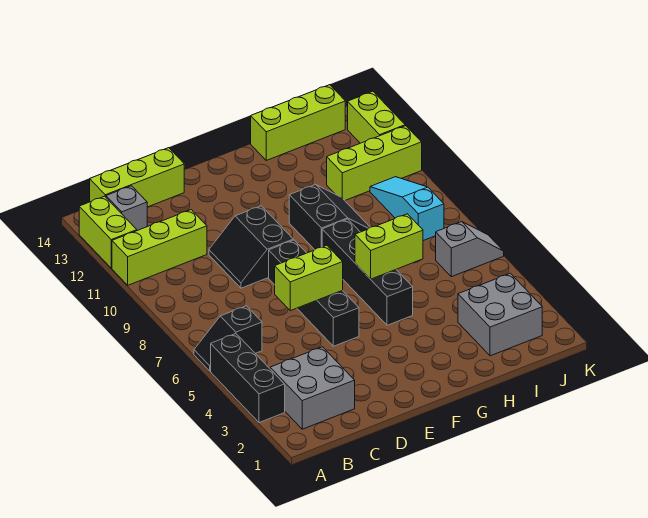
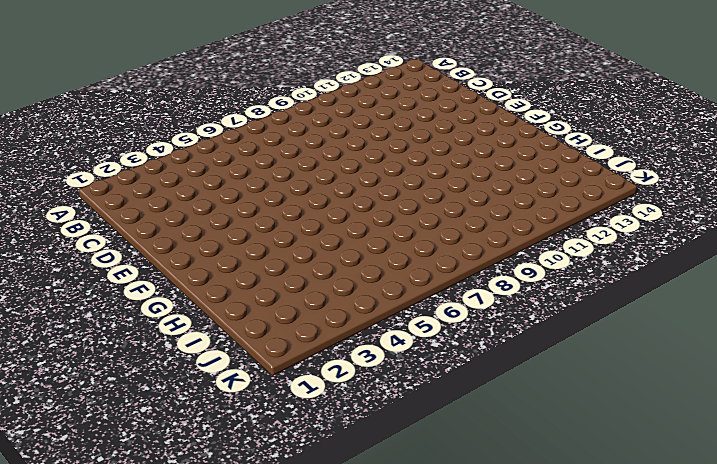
none -> black brick A3:A5 level 1
none -> black slope A6:B6 level 1 top B
none -> lime brick A11:C11 level 1

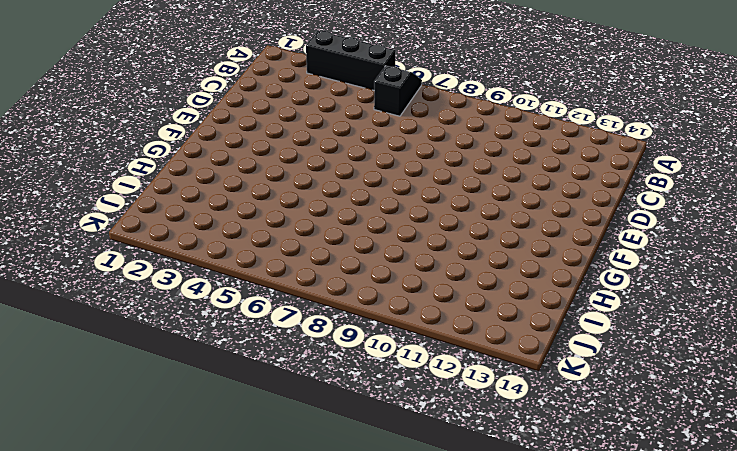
none -> lime brick A11:C11 level 1
none -> lime brick A12:A13 level 1
none -> grey brick B2:C3 level 1

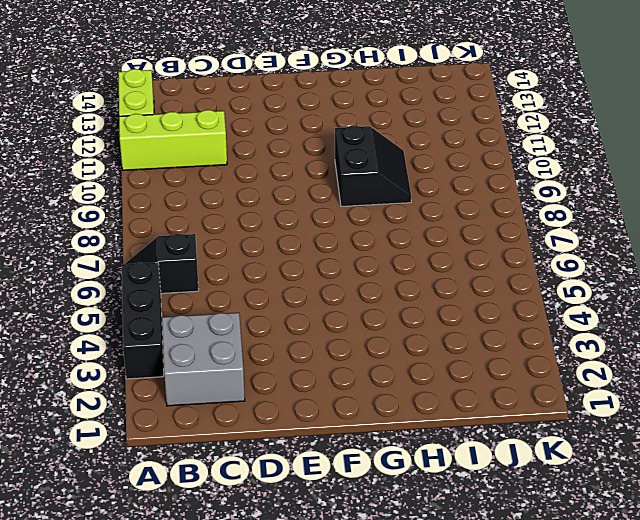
none -> grey brick B13 level 1
none -> lime brick B14:D14 level 1
none -> black slope D9:E10 level 1 top E

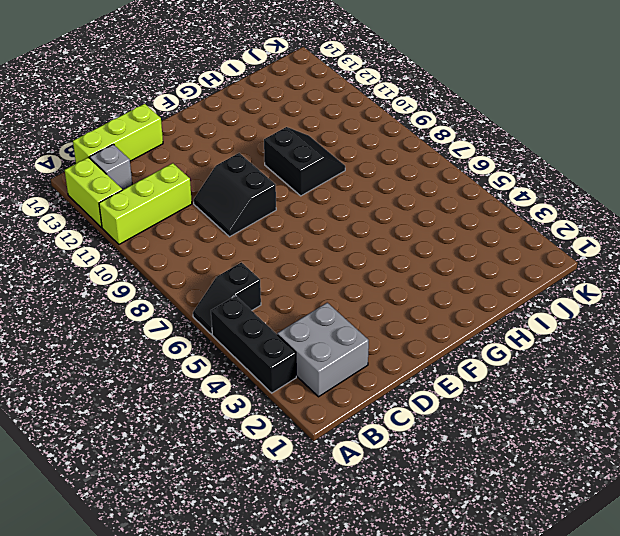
none -> black brick E5:E8 level 1
none -> black brick G5:G8 level 1
none -> lime brick H14:J14 level 1

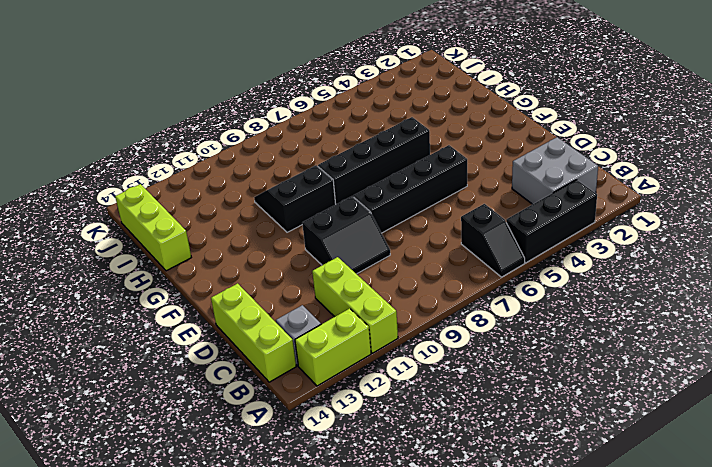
none -> grey brick I2:J3 level 1
none -> lime brick I11:K11 level 1
none -> grey slope J6:K6 level 1 top J

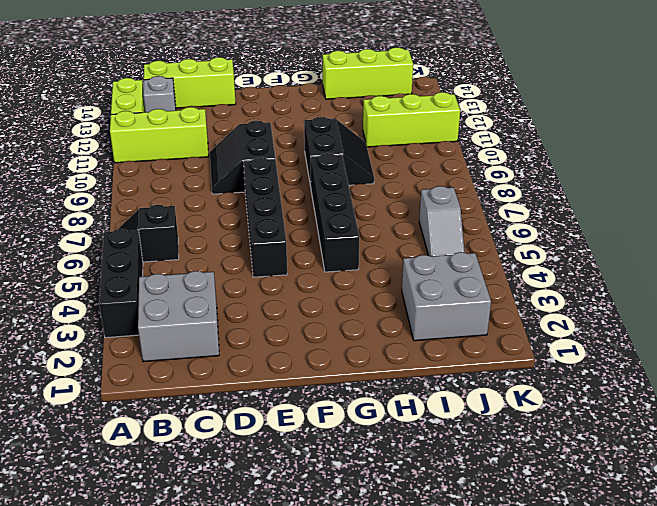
grey slope J5:J6 level 1 top 6 -> grey slope J6:K6 level 1 top J
none -> cyan slope J8:J10 level 1 top 8
none -> lime brick K12:K13 level 1
none -> lime brick D6:E6 level 2

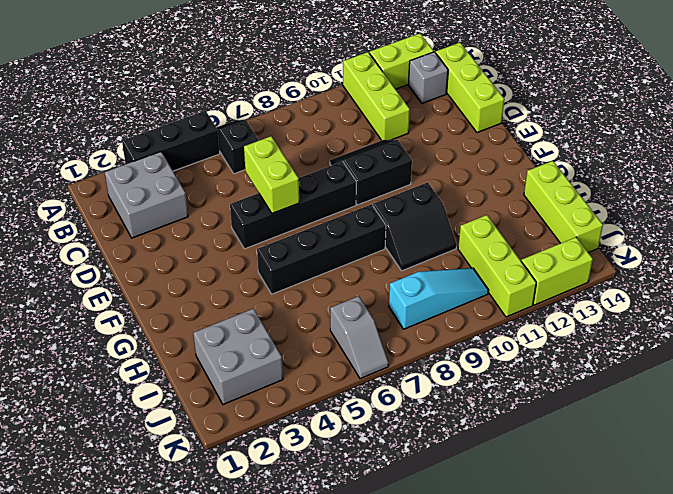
none -> lime brick G6:H6 level 2

